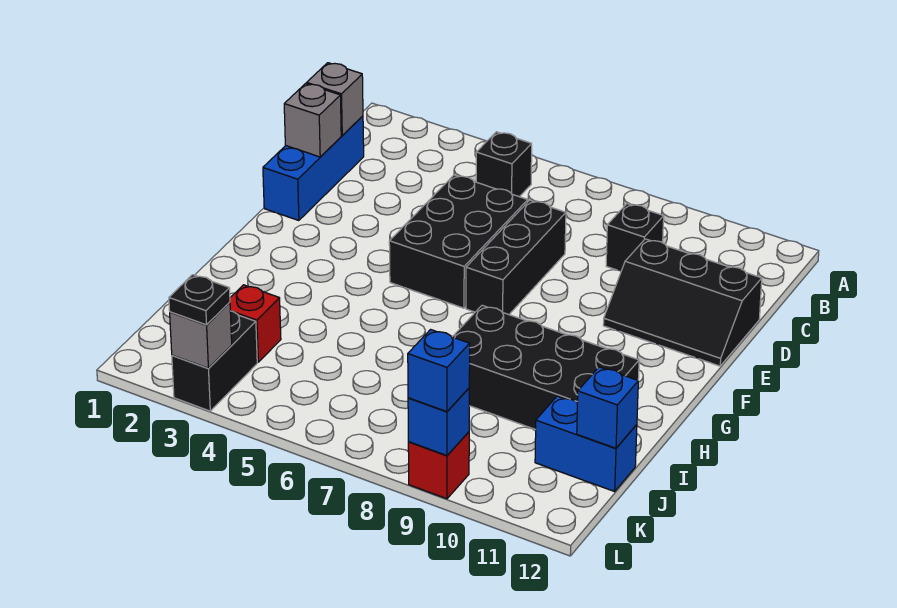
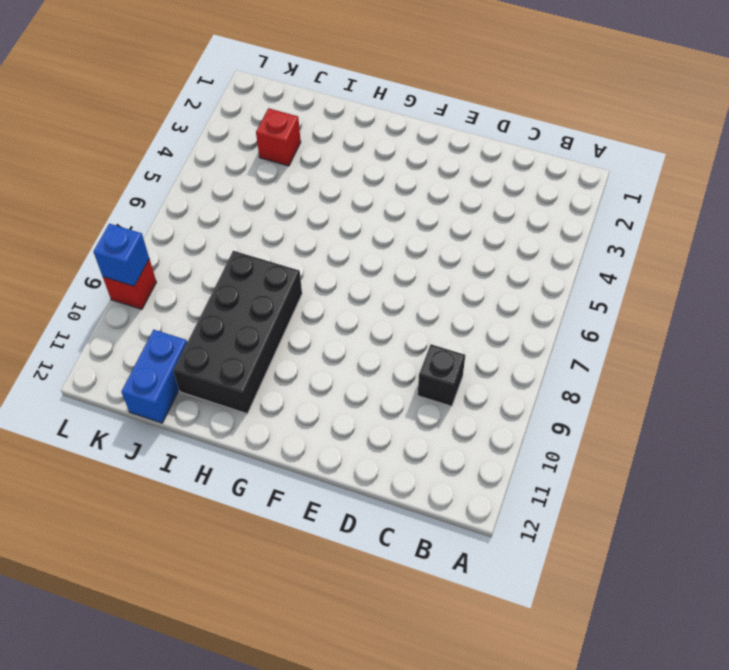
none -> black brick B5 level 1
none -> blue brick C1:E1 level 1
none -> black brick D5:F6 level 1

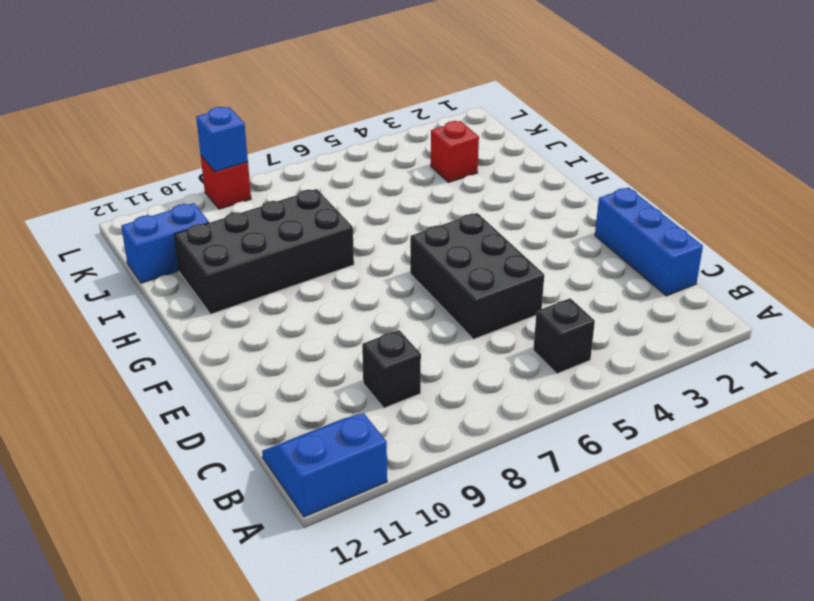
blue slope A11:B12 level 1 top A -> none
none -> black brick D7:F7 level 1
none -> black slope D10:E12 level 1 top D
none -> black brick K3:L3 level 1

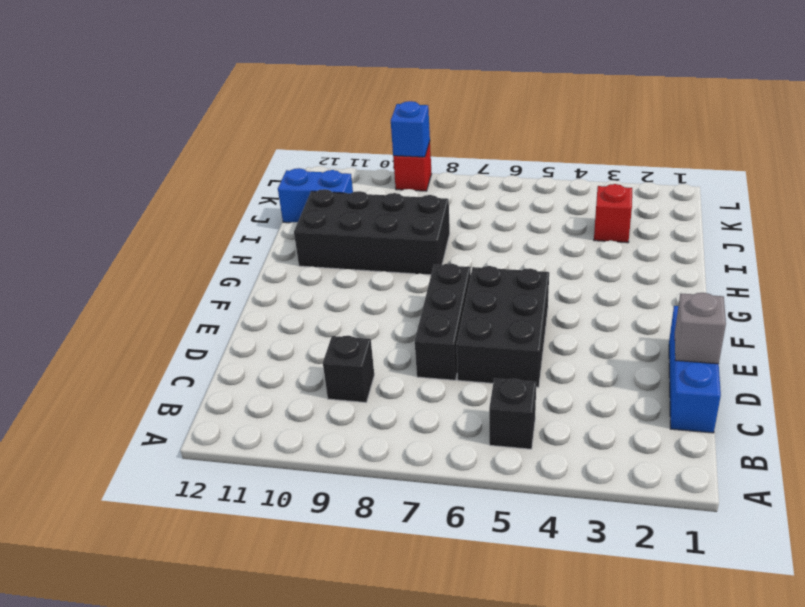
none -> black slope D10:E12 level 1 top D
none -> black brick K3:L3 level 1
none -> grey brick C1 level 2

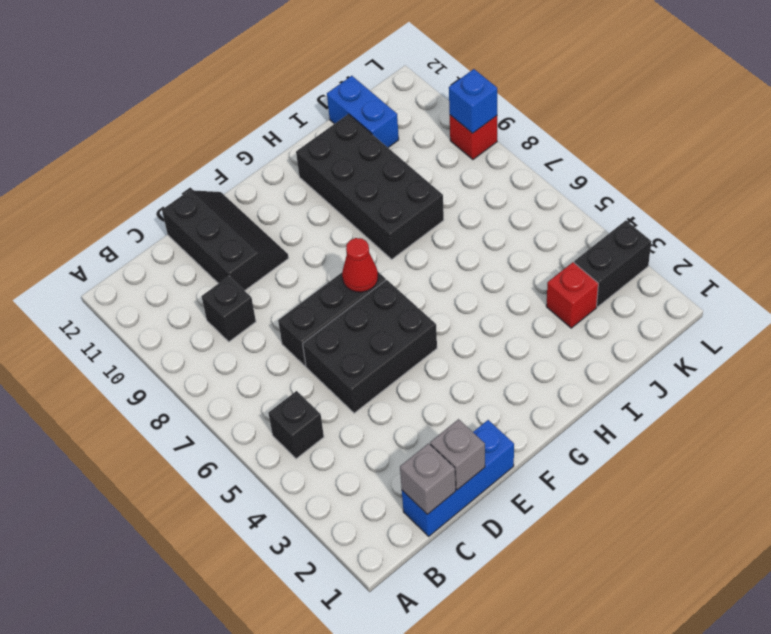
red cone F7 level 2 -> none
none -> blue brick J12 level 2
none -> grey brick L3 level 2
none -> black plate L3 level 3

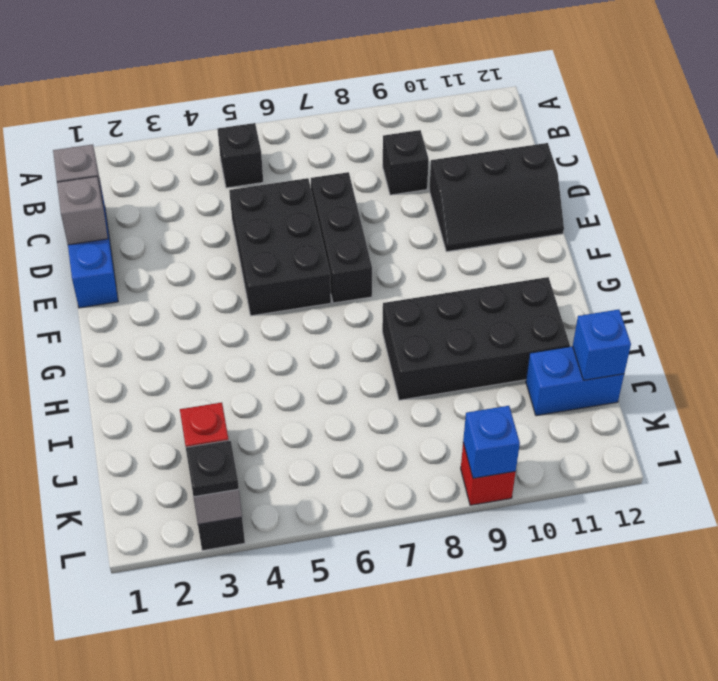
none -> blue brick L9 level 3

